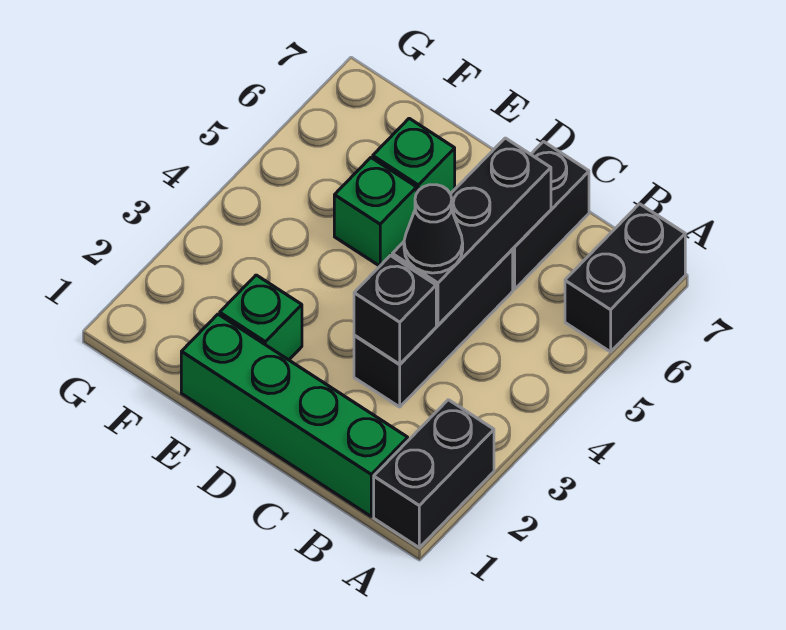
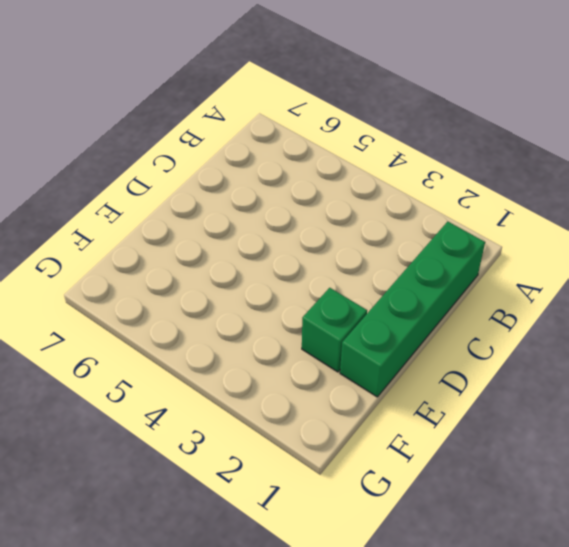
none -> black brick A1:A2 level 1
none -> black brick A6:A7 level 1

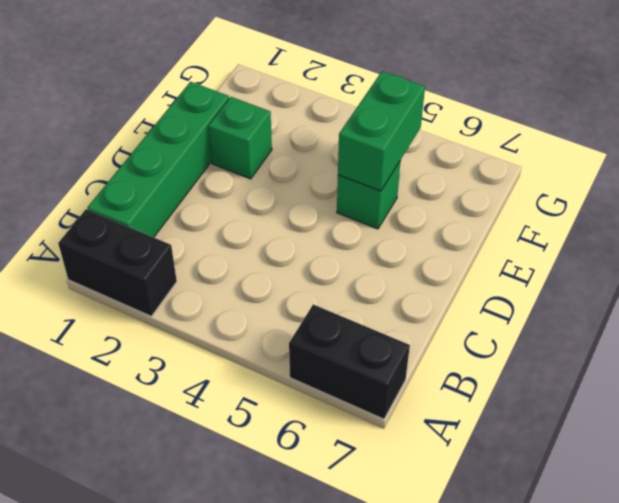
green brick E5:F5 level 2 -> none
none -> black brick C3:C5 level 1
none -> black brick C6:C7 level 1

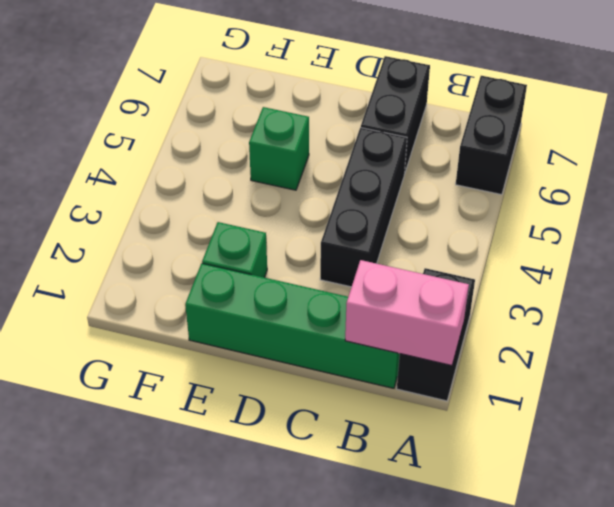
pink brick A1:B1 level 2 -> none
none -> green brick E6 level 1
none -> black brick C3 level 2

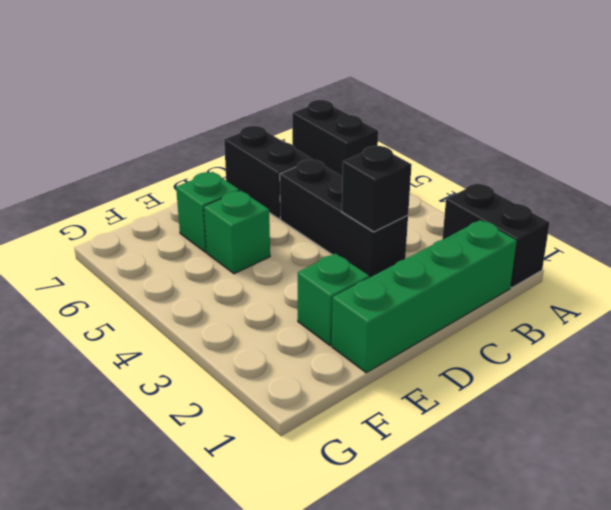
none -> black brick C4:C6 level 2
none -> black cone C4 level 3

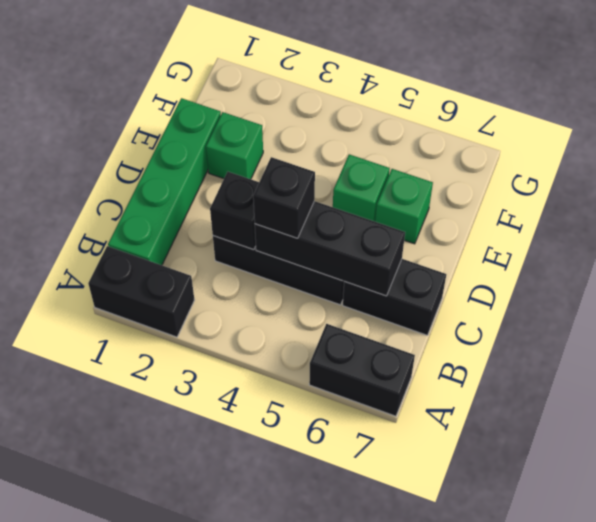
black brick C4 level 3 -> black cone C4 level 3

